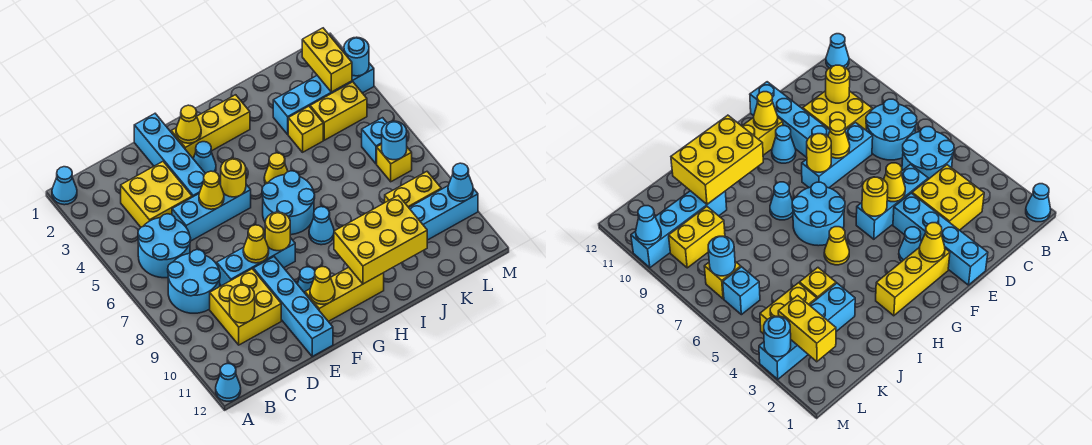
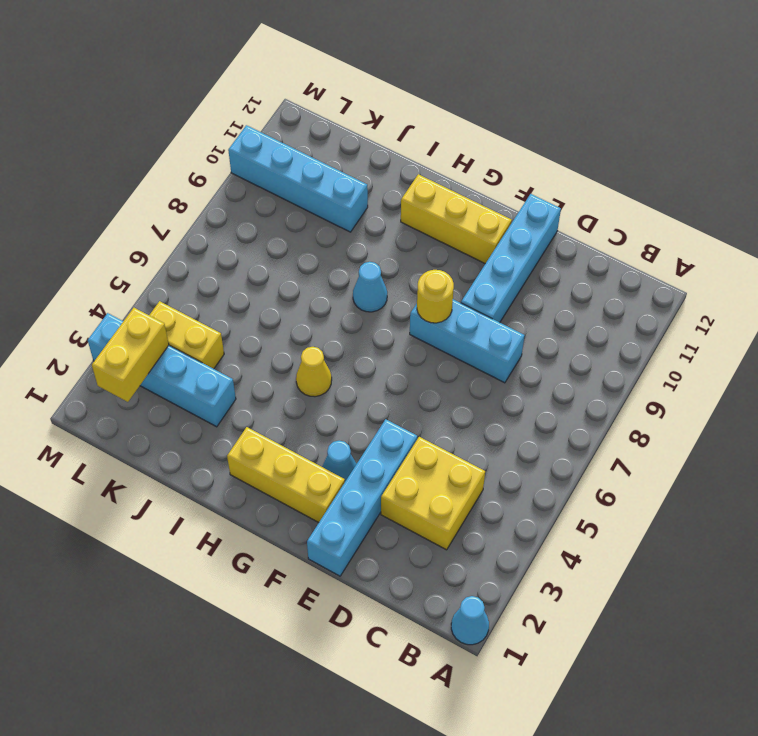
none -> cyan cone A12 level 1
none -> cyan round brick B5:C6 level 1
none -> cyan round brick B7:C8 level 1
none -> yellow brick C9:D10 level 1

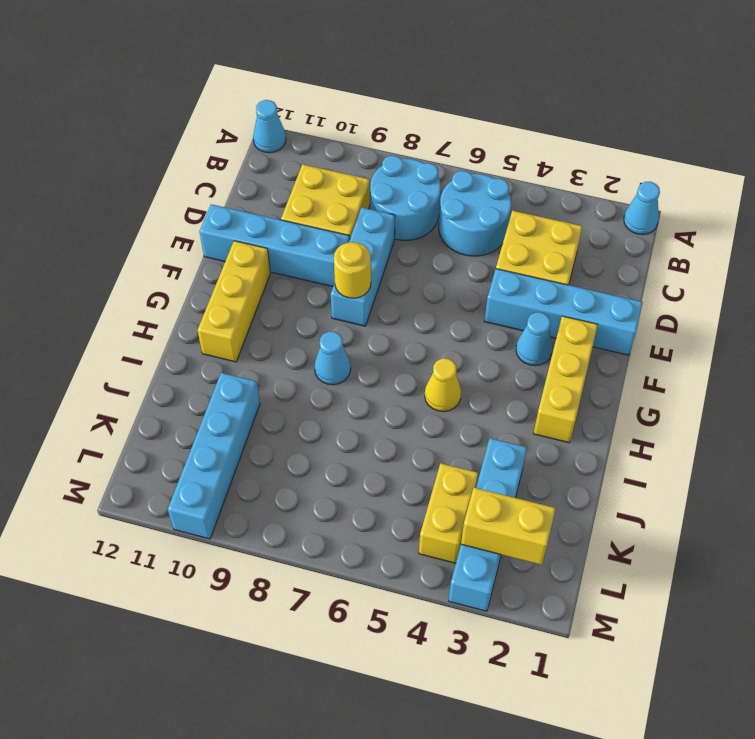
none -> cyan brick D5:F5 level 1
none -> cyan cone F10 level 1
none -> cyan round brick G6:H7 level 1
none -> yellow brick J4 level 1

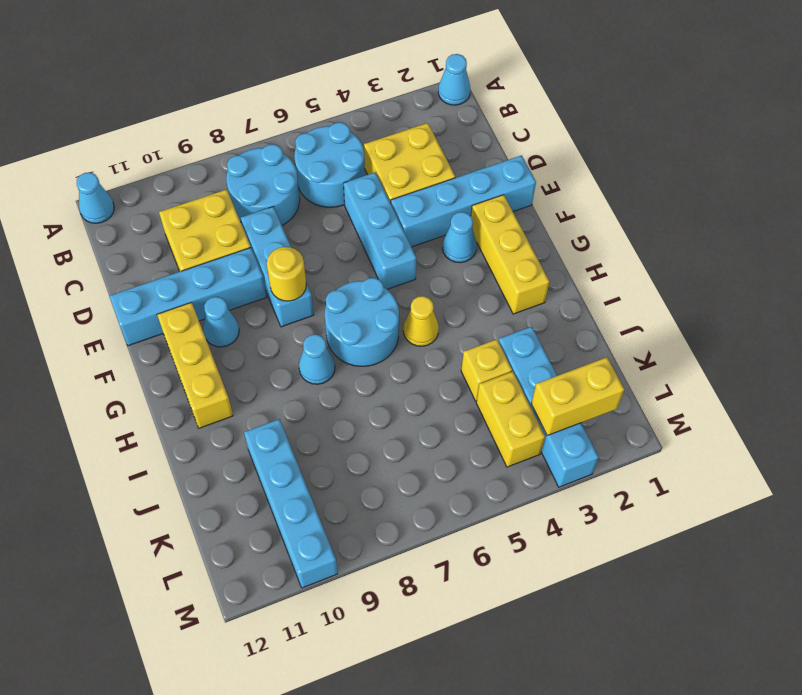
none -> yellow brick K9:L9 level 1
none -> cyan brick L6 level 1
none -> yellow brick L7 level 1
none -> yellow round brick C10 level 2

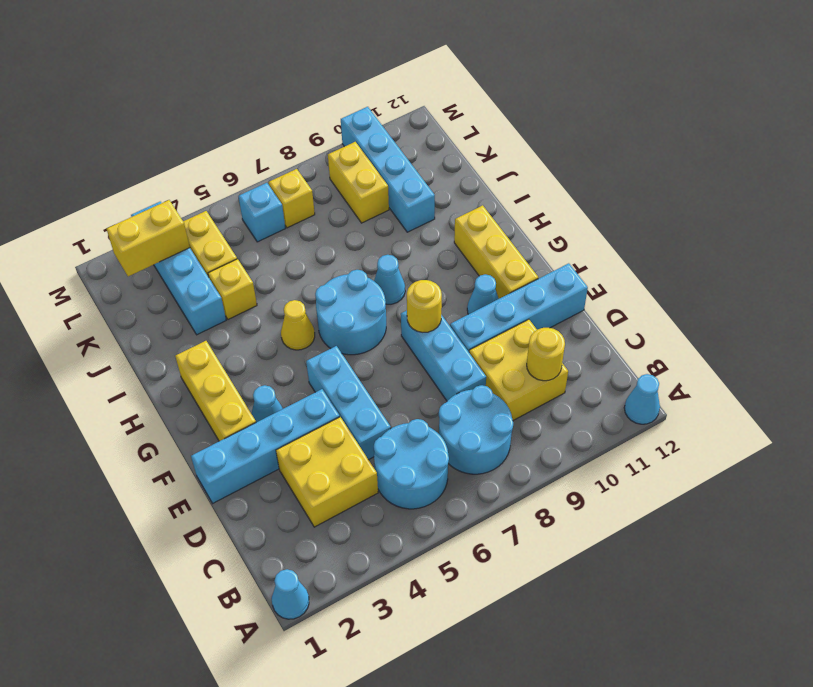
none -> yellow cone E5 level 2
none -> yellow cone E8 level 2
none -> yellow cone F2 level 2
none -> yellow round brick F5 level 2

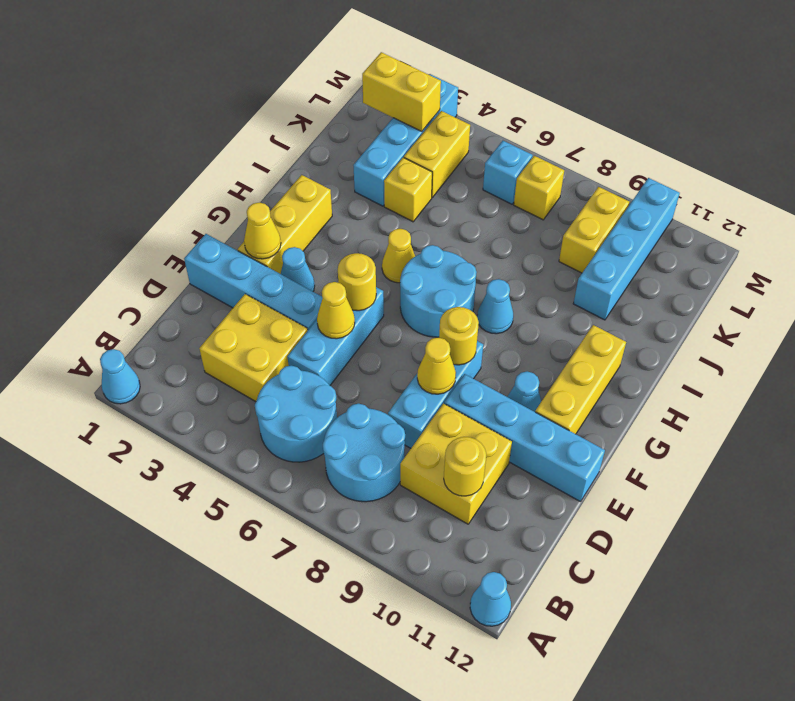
none -> yellow cone F11 level 2
none -> yellow brick H10:J11 level 2
none -> cyan round brick L7 level 2
none -> cyan round brick M3 level 2

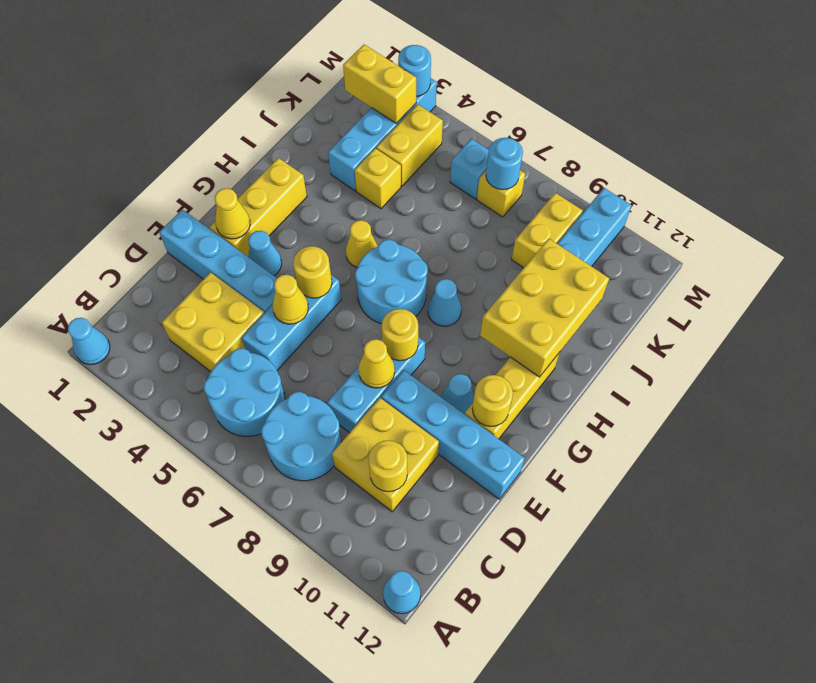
yellow round brick F11 level 2 -> yellow cone F11 level 2
none -> cyan cone M10 level 2

